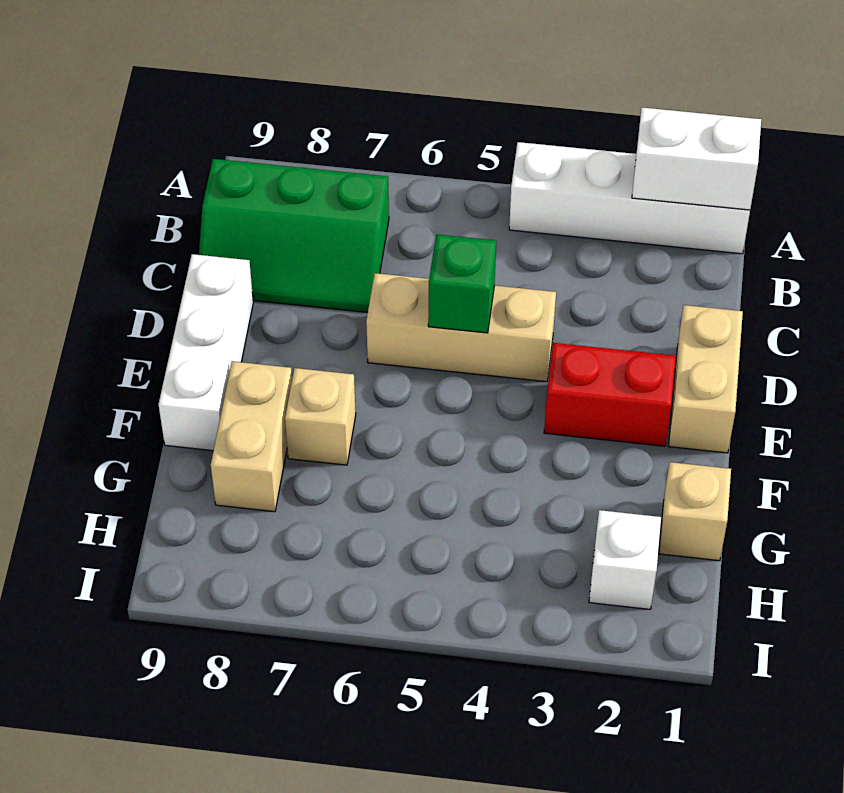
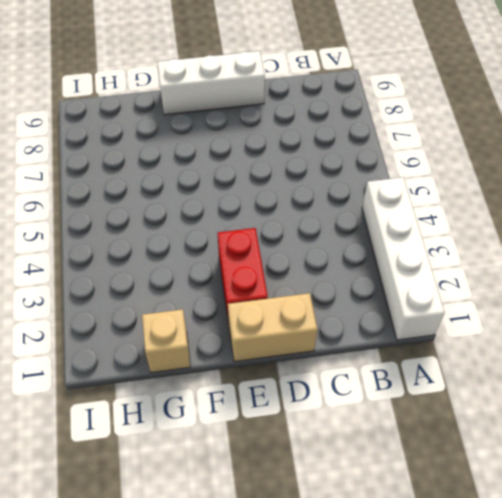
none -> green slope B7:C9 level 1 top B
none -> tan brick D4:D6 level 1
none -> tan brick F7 level 1

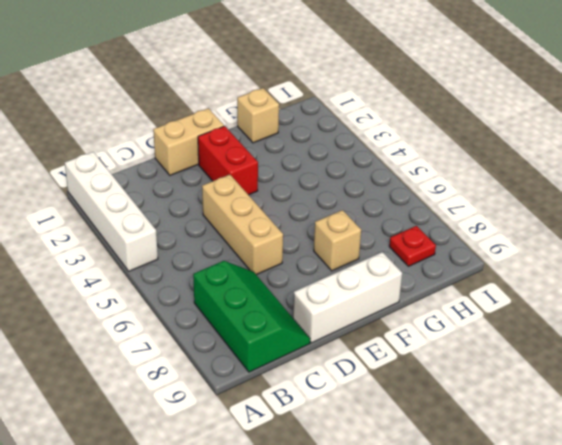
red plate H8 level 1 -> none
none -> tan brick F8:G8 level 1
none -> white brick H2 level 1
none -> white brick A1:A2 level 2

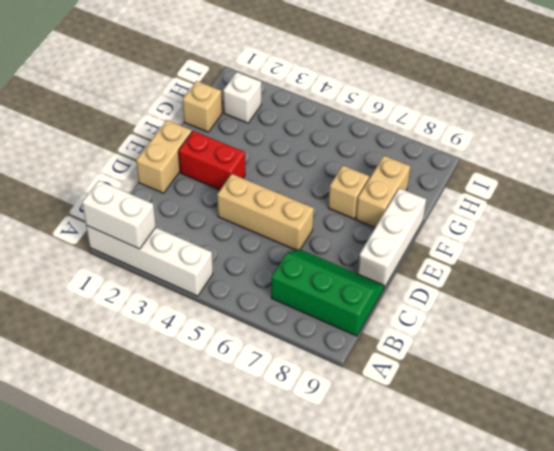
none -> green brick D5 level 2

